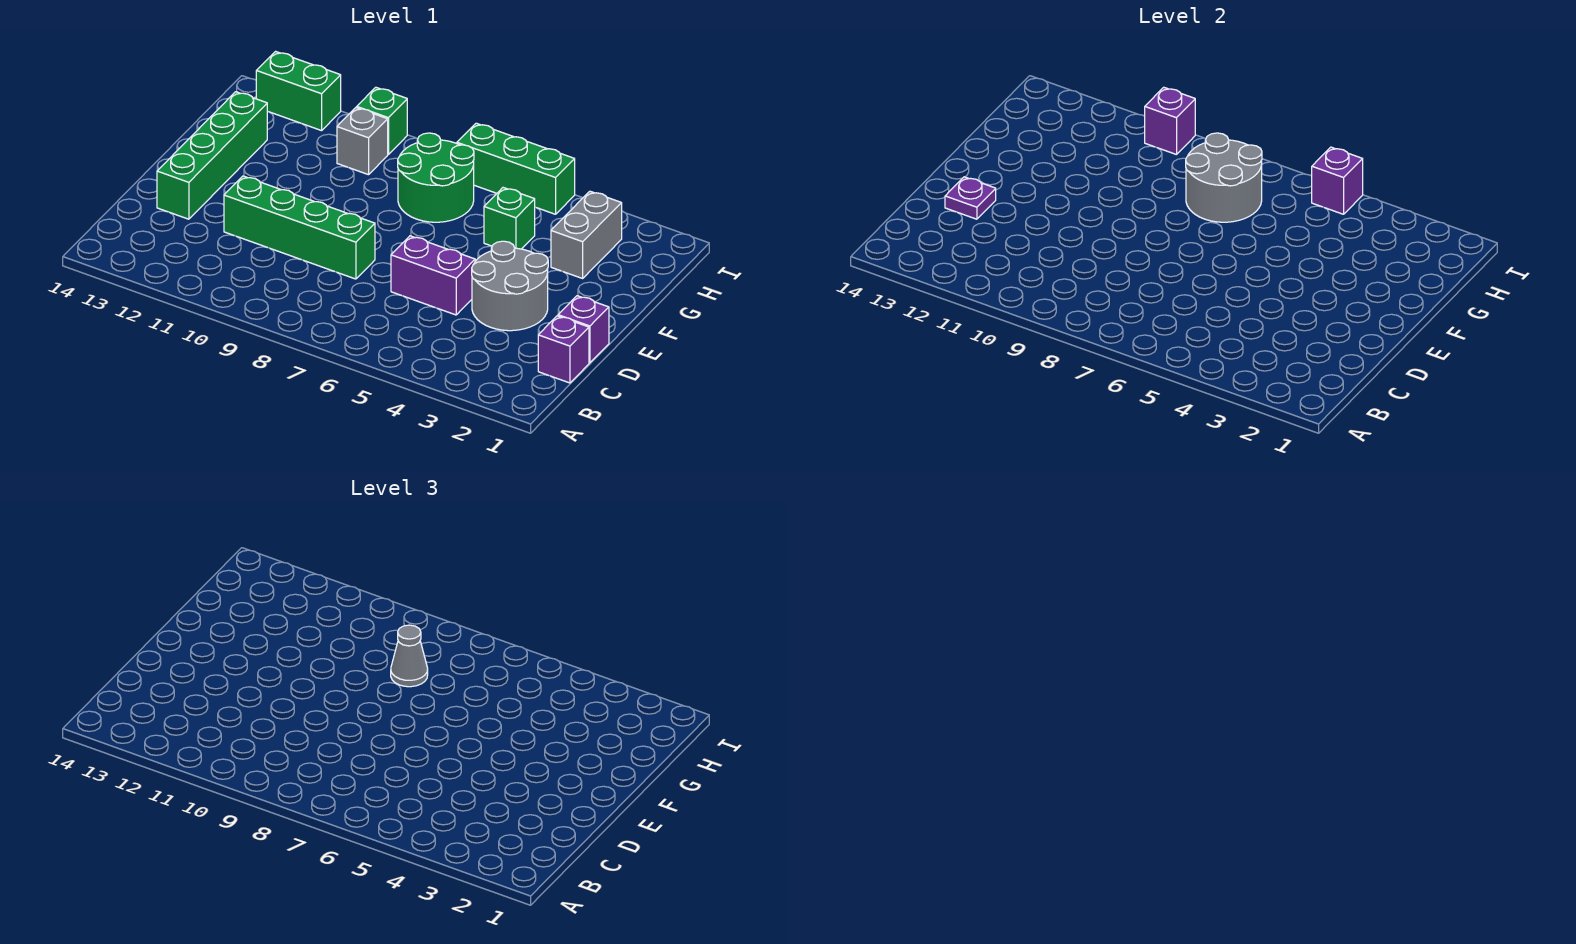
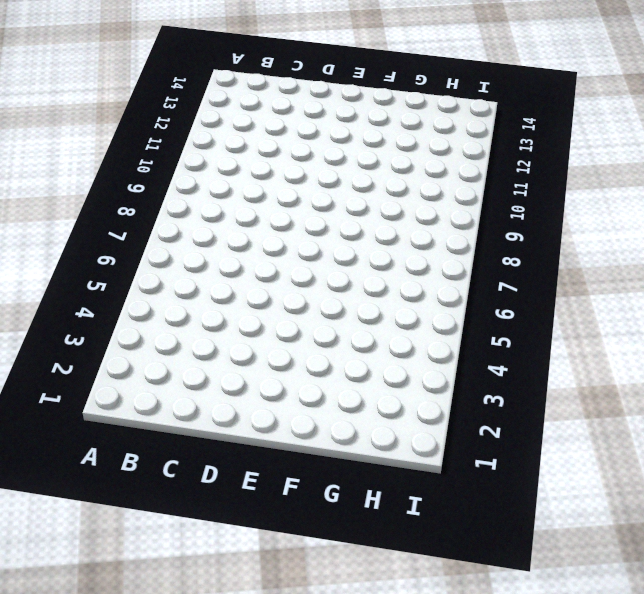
none -> purple brick C1 level 1
none -> purple brick D1 level 1
none -> grey round brick D3:E4 level 1

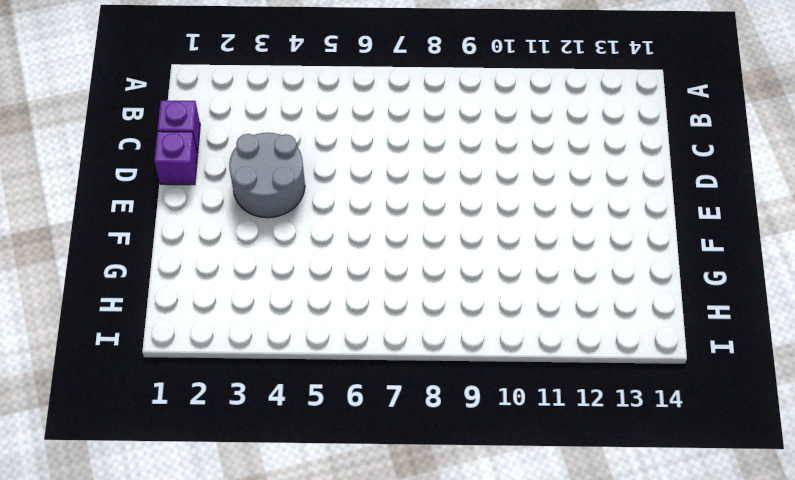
none -> purple brick D5:D6 level 1
none -> green brick D8:D11 level 1
none -> green brick D13:G13 level 1

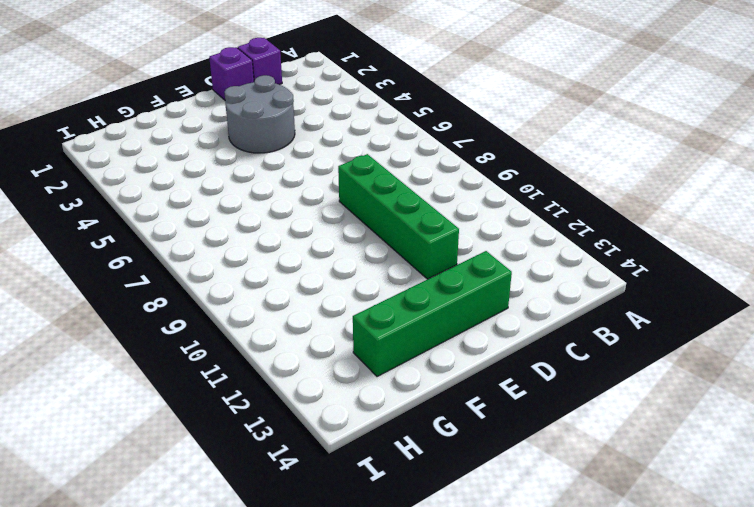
none -> purple brick D5:D6 level 1
none -> grey brick G3:H3 level 1
none -> green brick G5 level 1

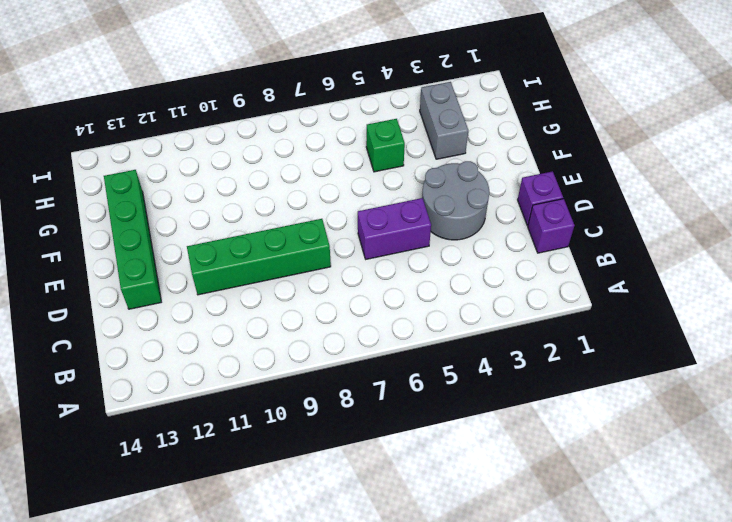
none -> green round brick G7:H8 level 1
none -> grey brick H10 level 1
none -> green brick I5:I7 level 1

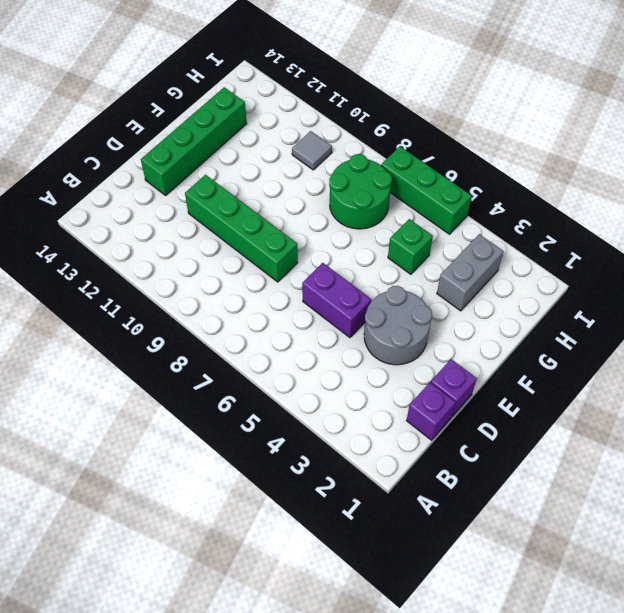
grey tile H10 level 1 -> grey brick H10 level 1
none -> green brick I10 level 1
none -> green brick I12:I13 level 1
none -> purple plate D13 level 2

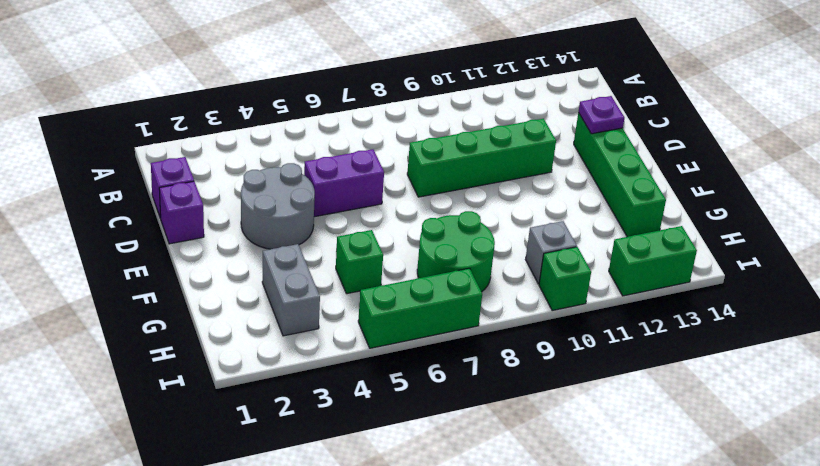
none -> grey round brick G7:H8 level 2
none -> purple brick I5 level 2
none -> purple brick I10 level 2

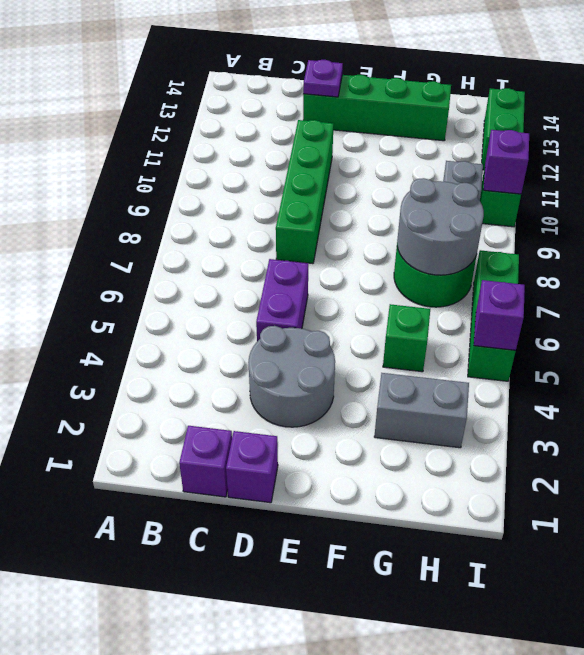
none -> grey cone G8 level 3

